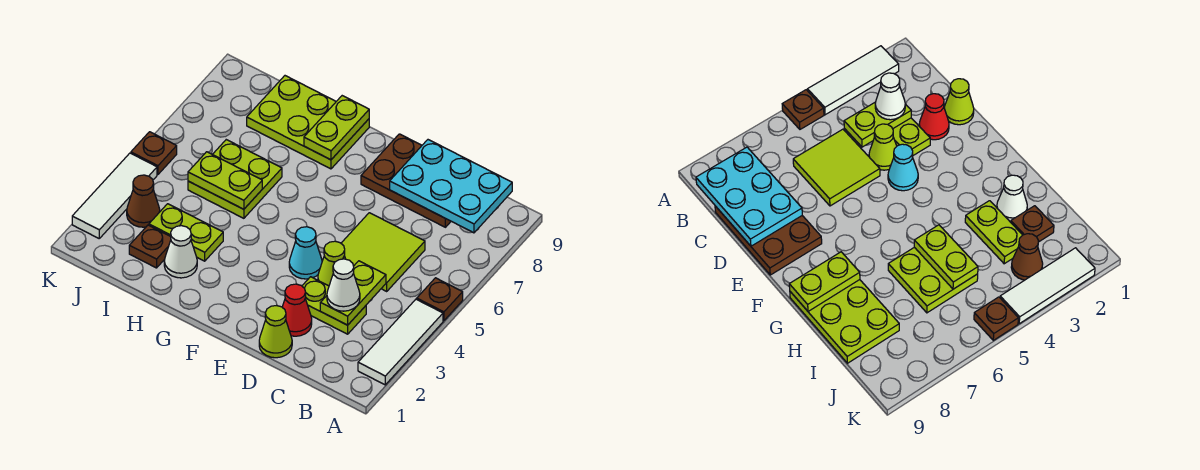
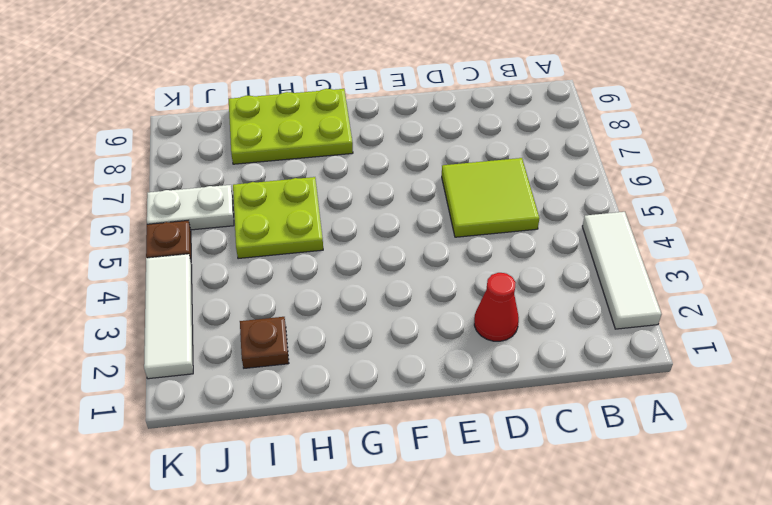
white plate J6:K6 level 1 -> none
none -> brown plate A5 level 1
none -> lime plate C3:D3 level 1
none -> brown plate C8:E9 level 1

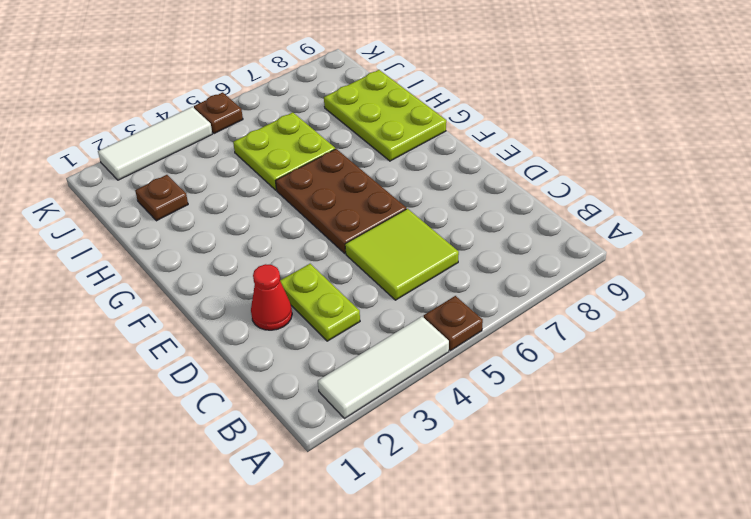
brown plate E5:G6 level 1 -> brown plate C8:E9 level 1
none -> lime cone D1 level 1
none -> lime cone D4 level 1
none -> cyan cone E4 level 1

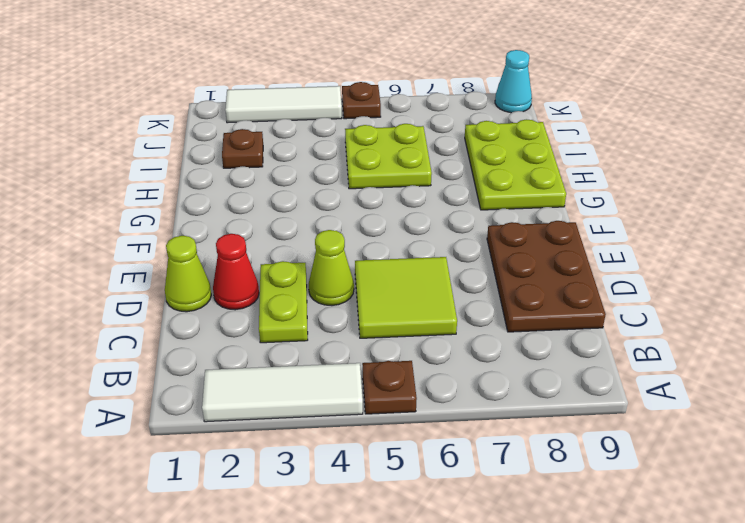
cyan cone K9 level 1 -> cyan cone E4 level 1
none -> white cone H2 level 1
none -> lime plate H3:I3 level 1
none -> brown cone J3 level 1

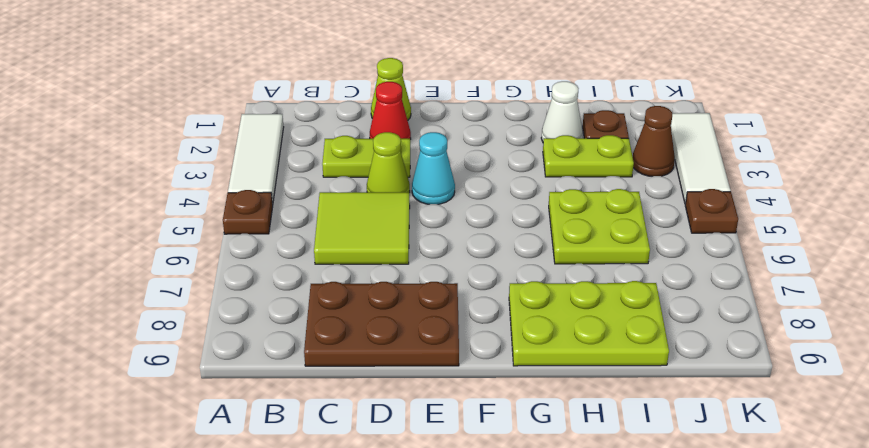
none -> cyan plate B8:D9 level 2
none -> lime plate C3:C4 level 2
none -> lime plate G8:G9 level 2

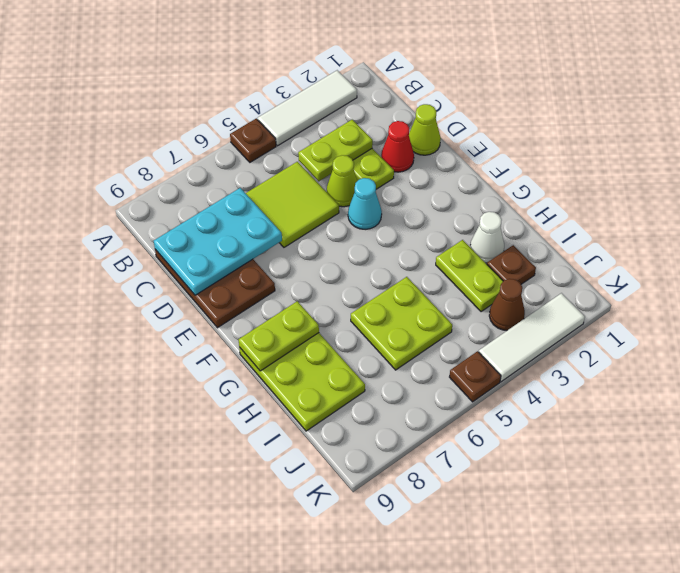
cyan plate C7:D9 level 2 -> cyan plate B8:D9 level 2
none -> lime plate H5:I5 level 2
none -> white cone C3 level 3

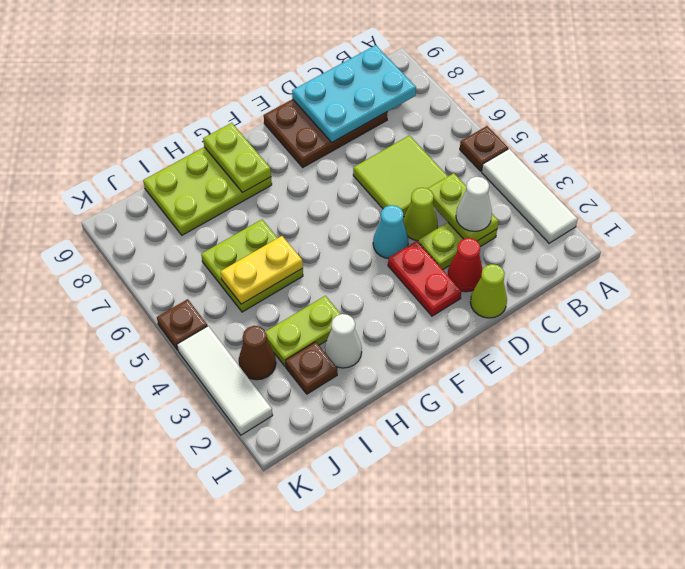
red plate E2:E3 level 1 -> none
yellow plate H5:I5 level 2 -> lime plate H5:I5 level 2

